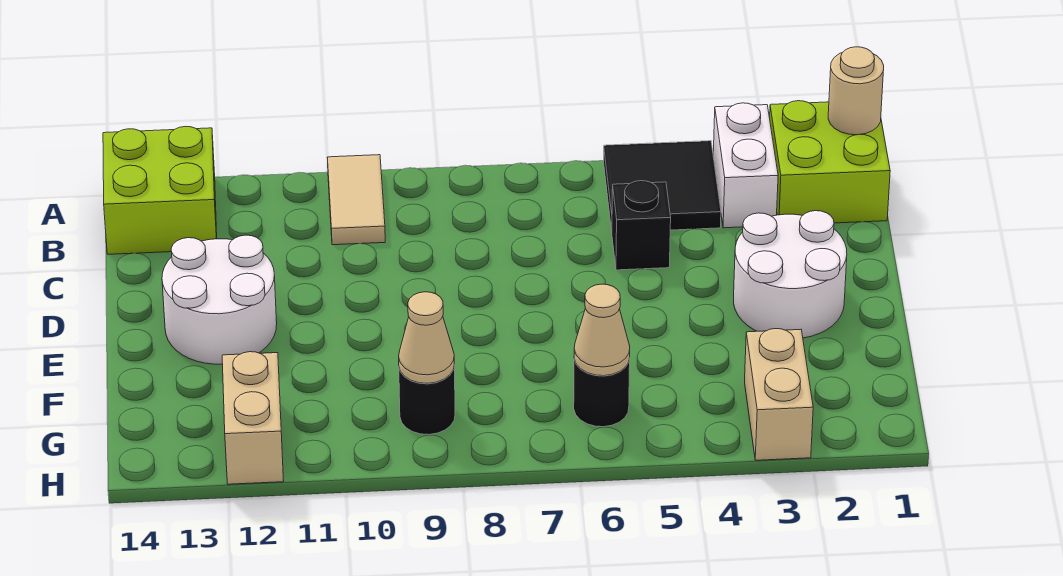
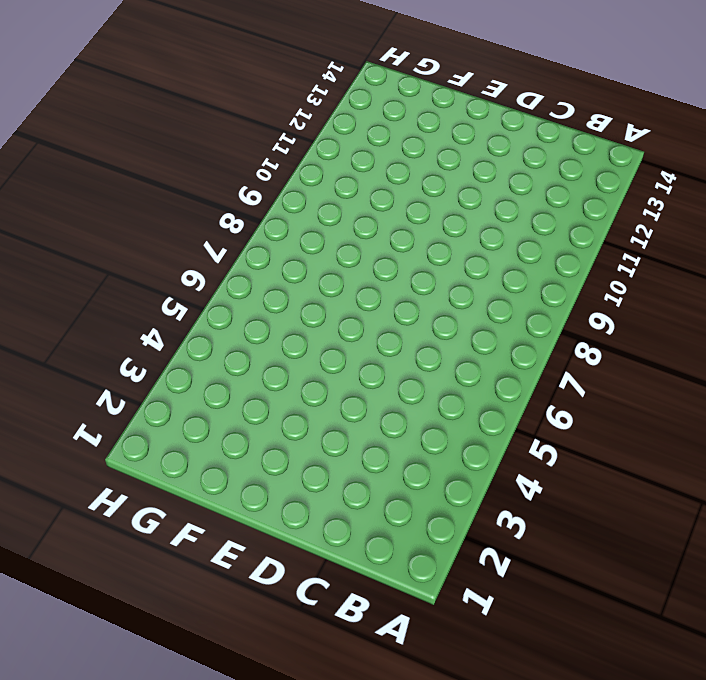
none -> lime brick A1:B2 level 1
none -> white brick A3:B3 level 1
none -> black tile A4:B5 level 1

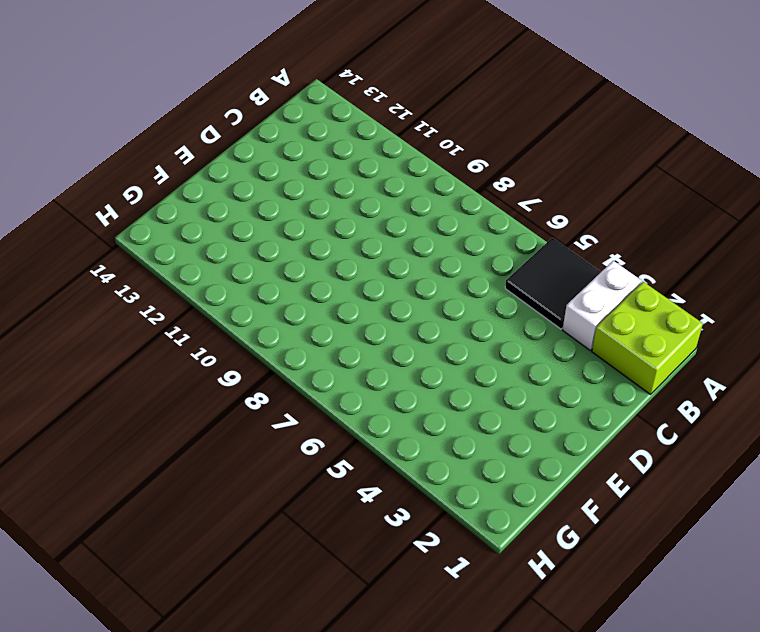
none -> tan tile A10:B10 level 1
none -> lime brick A13:B14 level 1
none -> black brick C5 level 1

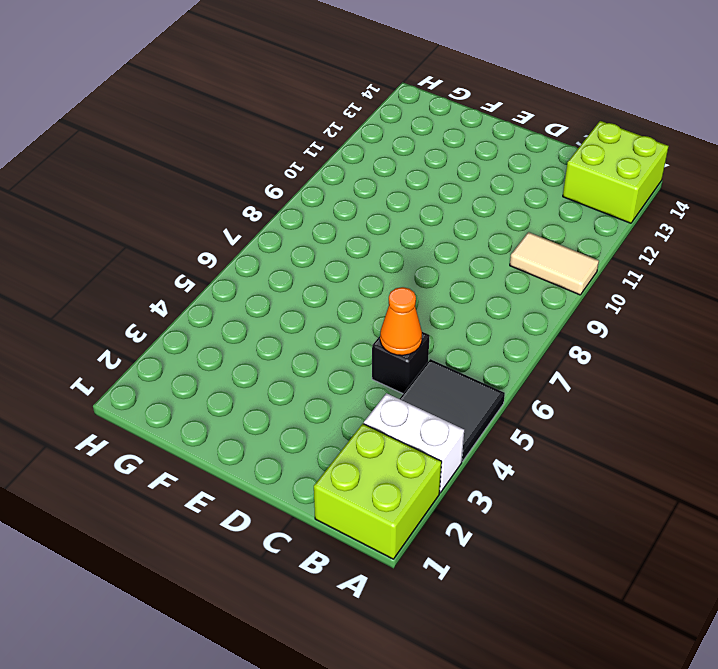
orange cone C5 level 2 -> none
none -> white round brick D2:E3 level 1
none -> white round brick D12:E13 level 1
none -> tan brick G3:H3 level 1

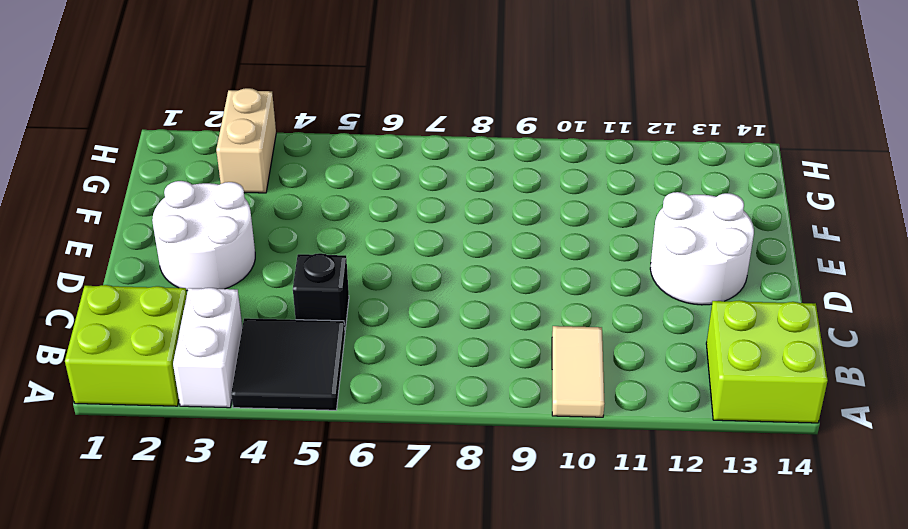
none -> black round brick G6 level 1
none -> black round brick G9 level 1
none -> tan brick G12:H12 level 1

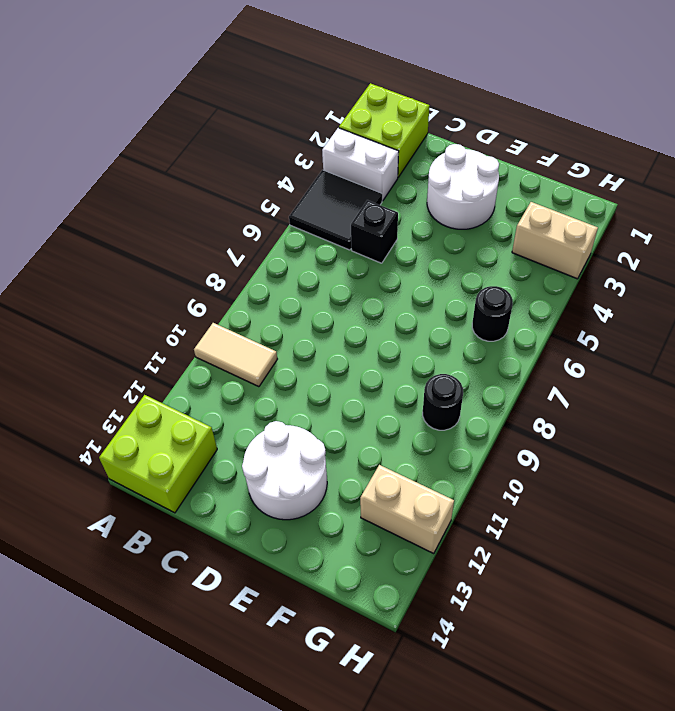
none -> tan round brick A1 level 2
none -> tan cone G6 level 2
none -> tan cone G9 level 2

